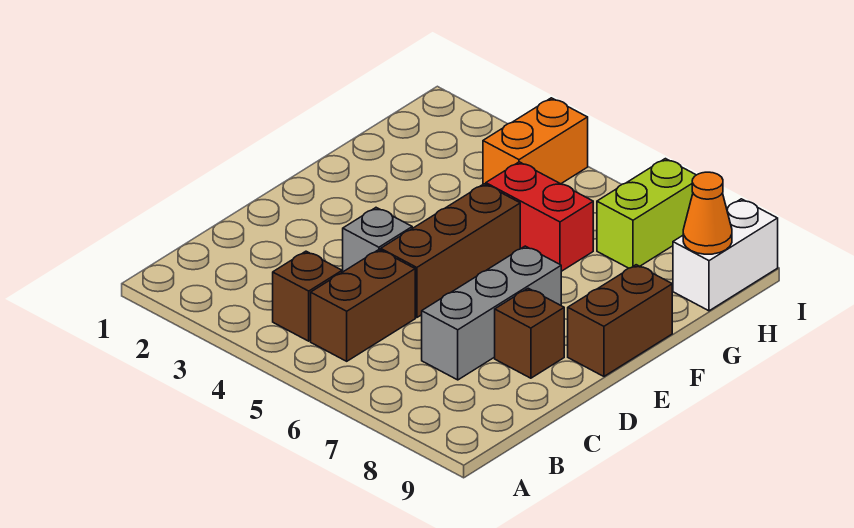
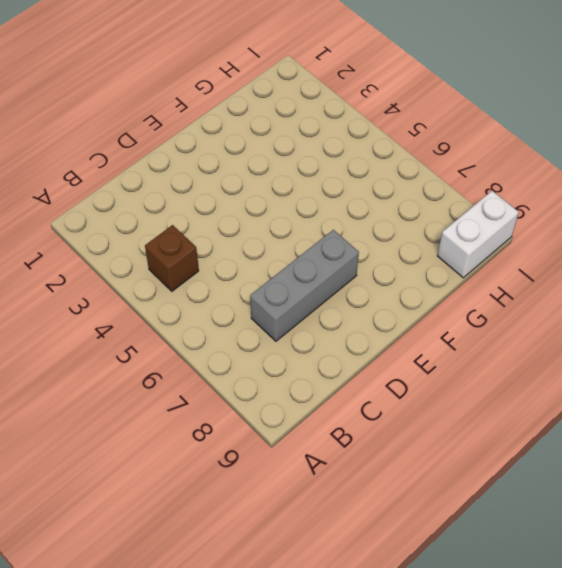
none -> brown brick B5:C5 level 1
none -> grey brick D4 level 1
none -> brown brick D5:F5 level 1

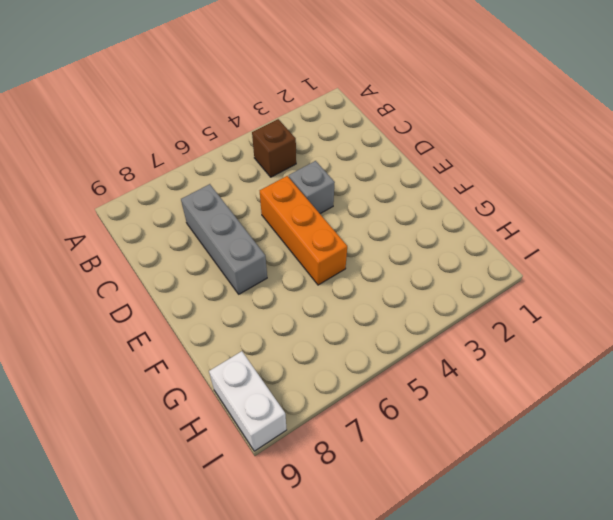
orange brick D5:F5 level 1 -> brown brick D5:F5 level 1
none -> brown brick B5:C5 level 1
none -> brown brick D8 level 1
none -> brown brick E9:F9 level 1

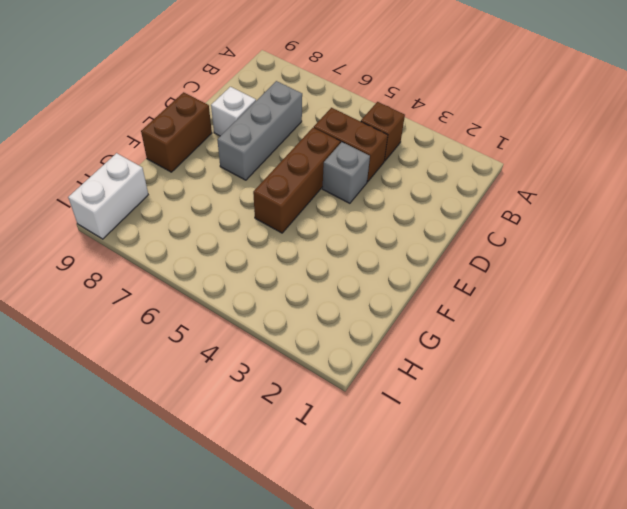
brown brick C4:C5 level 1 -> brown brick B5:C5 level 1
white brick D8 level 1 -> brown brick D8 level 1
none -> red brick G5:G6 level 1
none -> orange brick H4:I4 level 1
none -> lime brick H7:I7 level 1

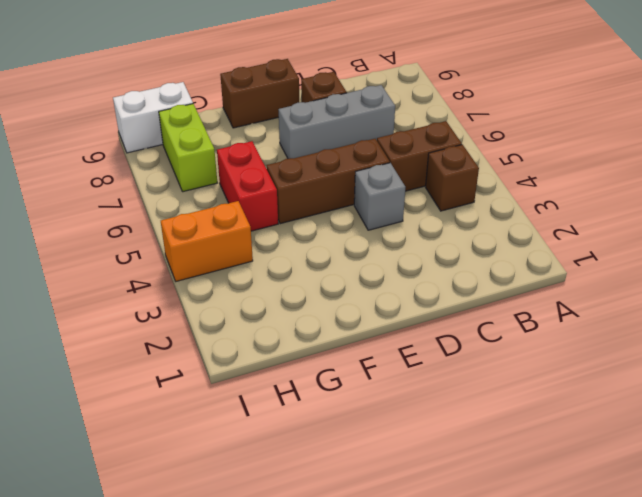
lime brick H7:H8 level 1 -> lime brick H7:I7 level 1
none -> orange cone H9 level 2

